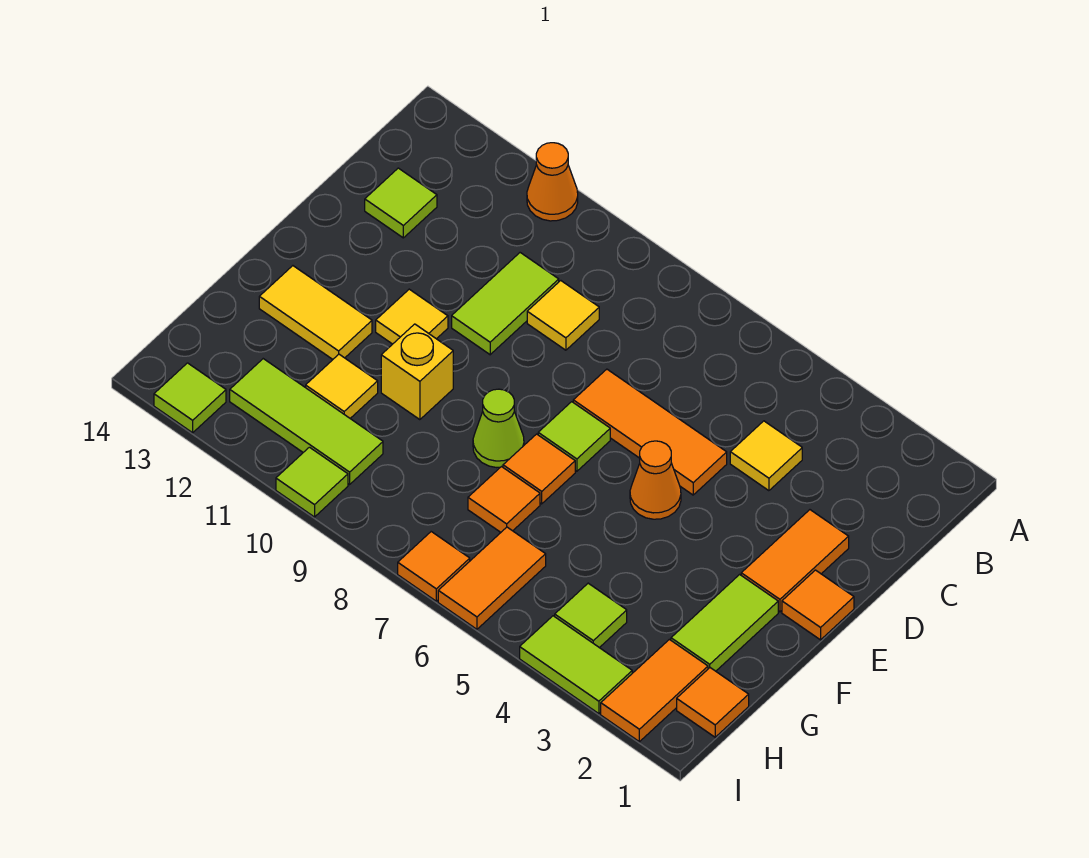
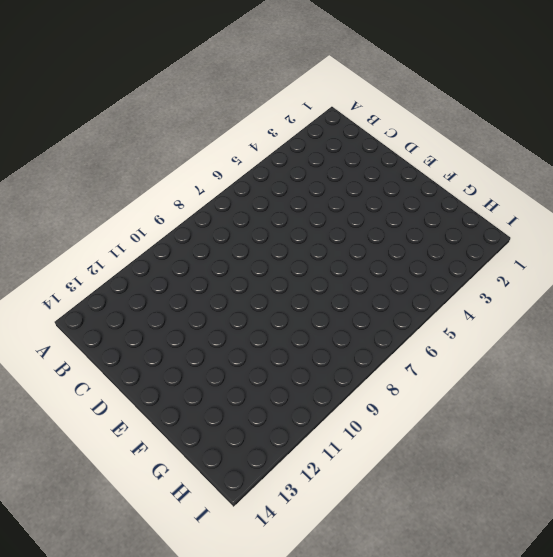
none -> orange cone A11 level 1
none -> yellow tile C4 level 1
none -> yellow tile C9 level 1

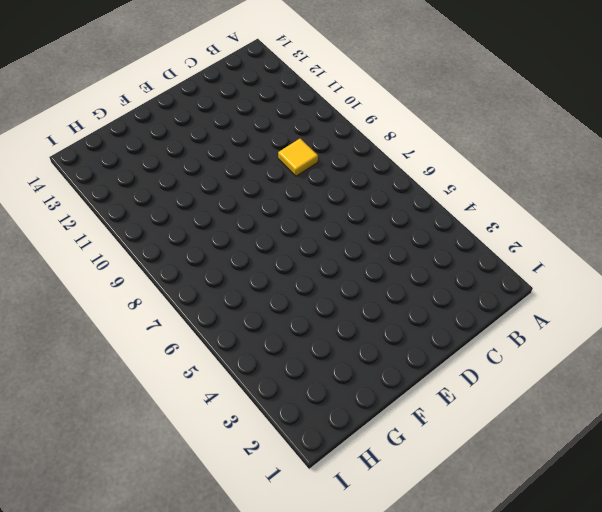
none -> orange cone A11 level 1
none -> yellow tile C4 level 1
none -> lime tile C10:D10 level 1

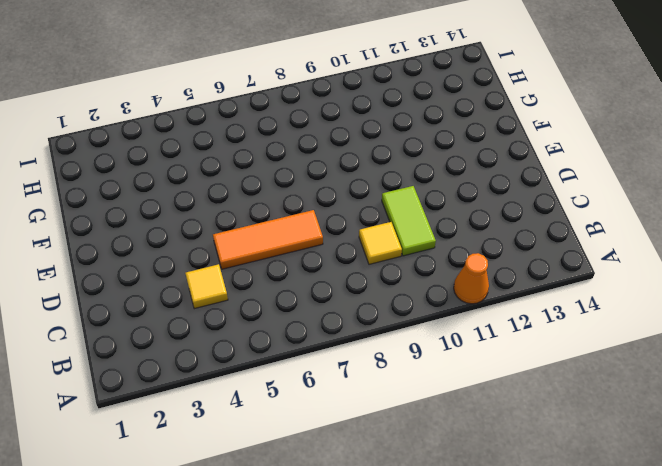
none -> lime tile C13 level 1
none -> orange tile D2:E2 level 1
none -> orange tile E1 level 1

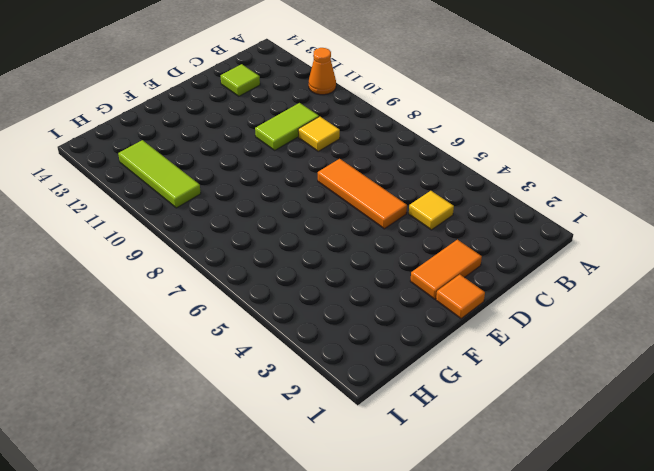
none -> orange cone E5 level 1
none -> lime tile E7 level 1
none -> yellow tile E11 level 1

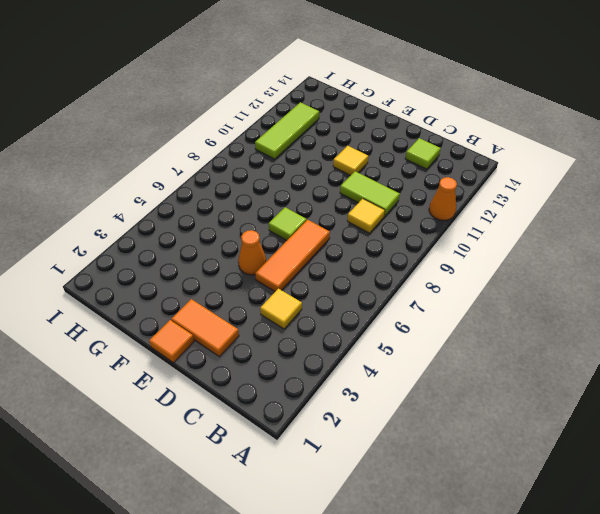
none -> lime tile F2:G2 level 1
none -> orange tile F7 level 1
none -> lime cone F8 level 1

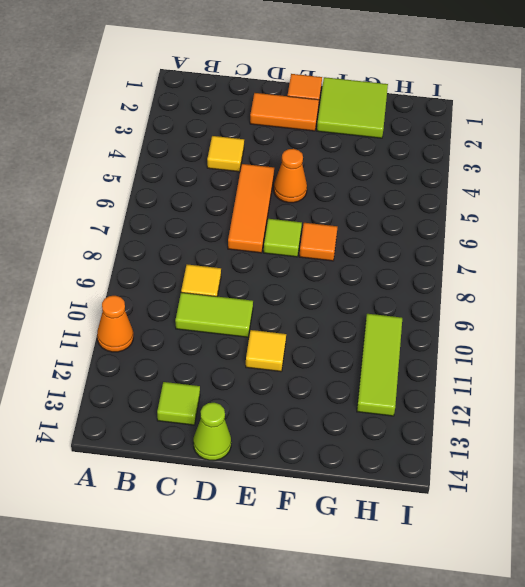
lime cone D14 level 1 -> lime cone F8 level 1
lime tile F1:G2 level 1 -> lime tile F2:G2 level 1
none -> yellow brick F10 level 1
none -> yellow tile F12:F13 level 1
none -> orange tile G7 level 1

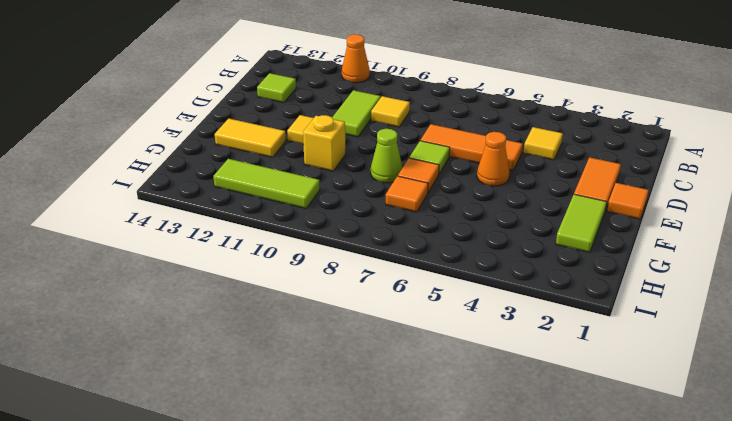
none -> yellow tile G11 level 1
none -> orange tile H1 level 1
none -> orange tile H2:I2 level 1

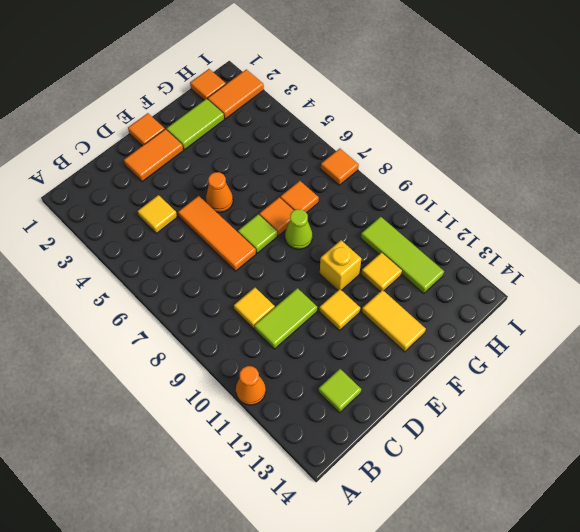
none -> lime tile H4 level 1
none -> orange tile H6:I6 level 1
none -> lime tile I3:I4 level 1

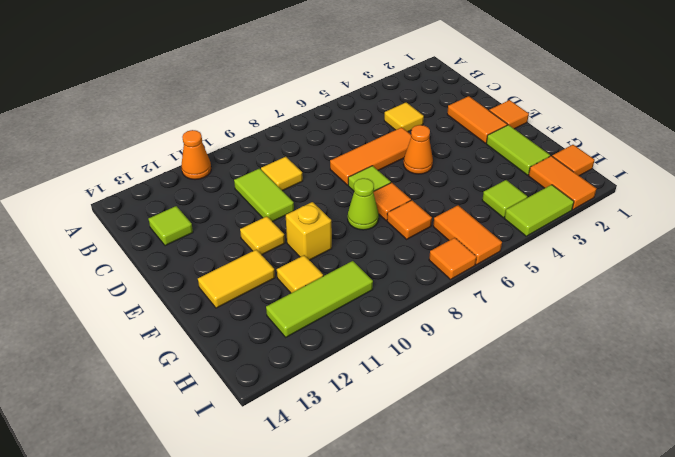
none -> lime tile I10 level 1
none -> lime tile I13 level 1

